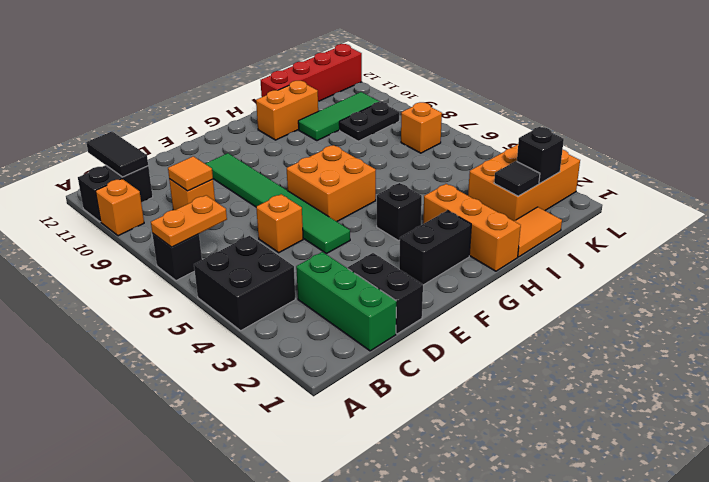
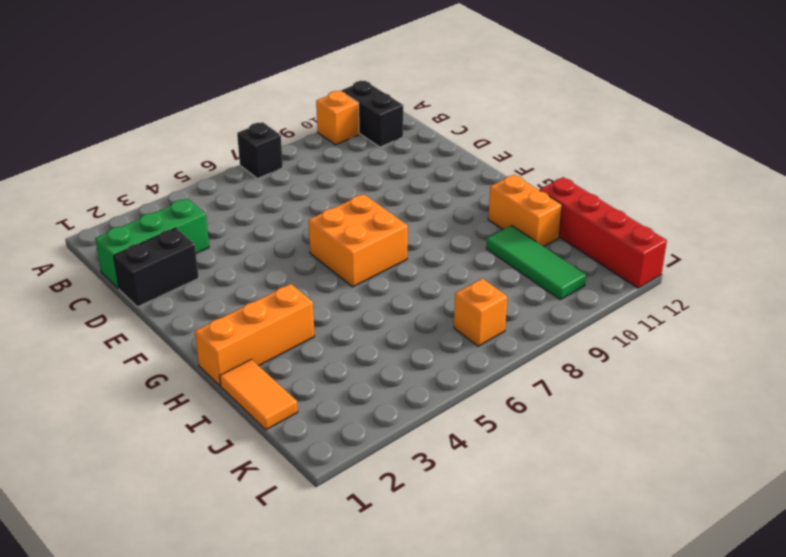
none -> black brick A4:B5 level 1
none -> orange brick C9 level 1
none -> orange brick D6 level 1

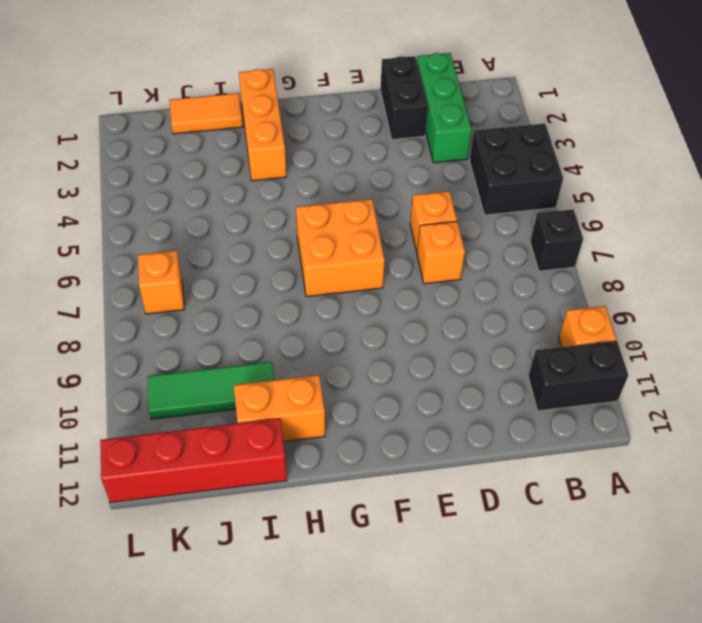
orange brick D7 level 1 -> orange brick C9 level 1
none -> green tile E5:E10 level 1
none -> black brick F2:G2 level 1
none -> black brick G4 level 1

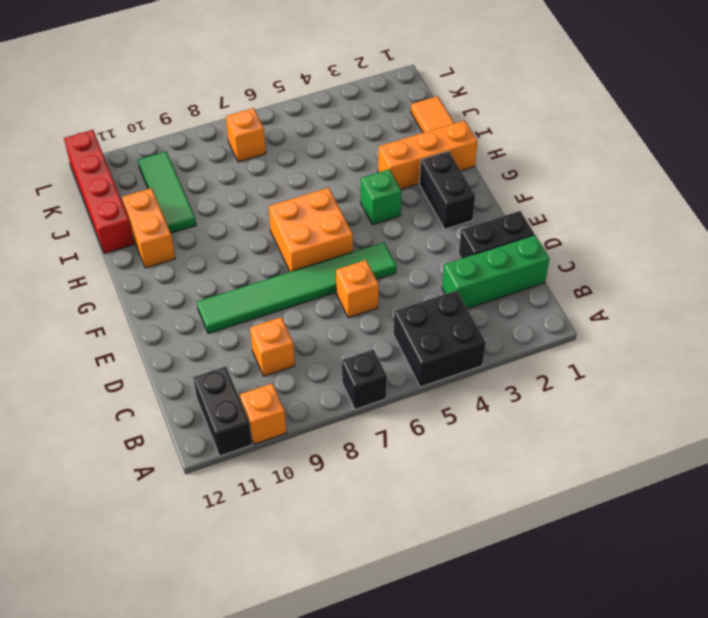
green brick G4 level 1 -> black brick G4 level 1
none -> orange brick J2:L3 level 1
none -> black plate J9:K9 level 1
none -> orange plate A7:B7 level 2

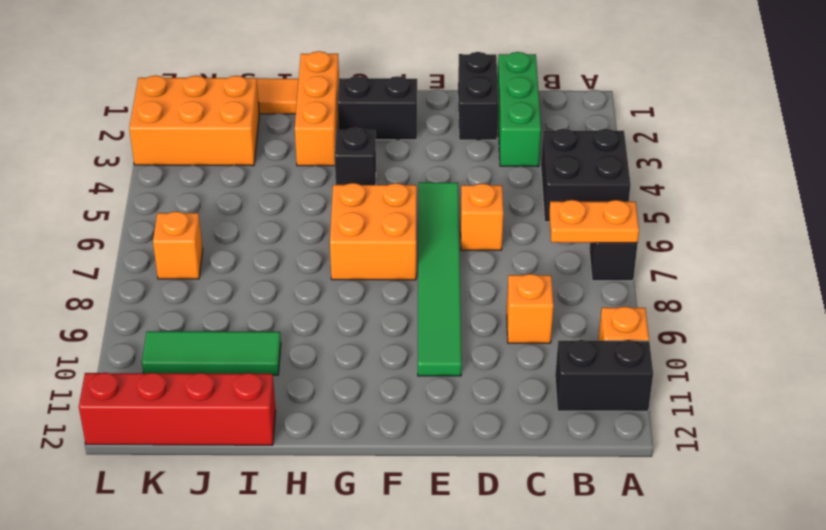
none -> orange brick H11:I11 level 1
none -> black plate J9:K9 level 1
none -> black tile B11:B12 level 2

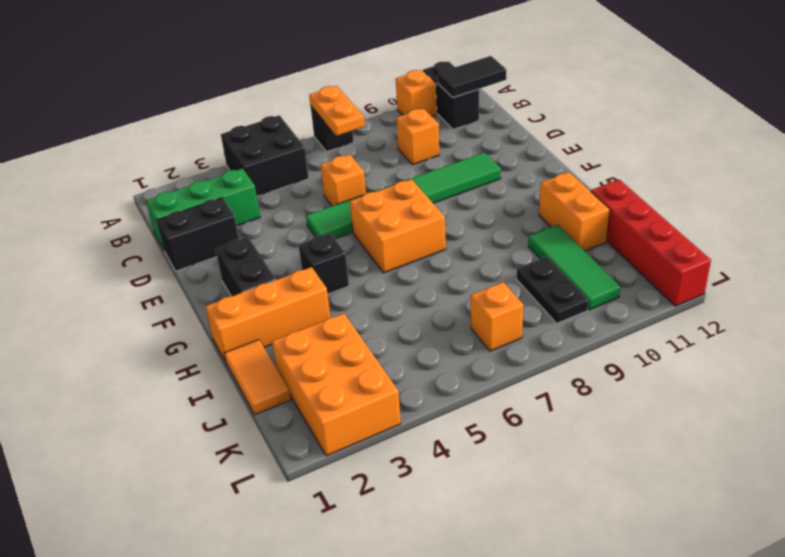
none -> orange tile C9 level 2
none -> black tile J2 level 2
none -> black brick K2 level 2

